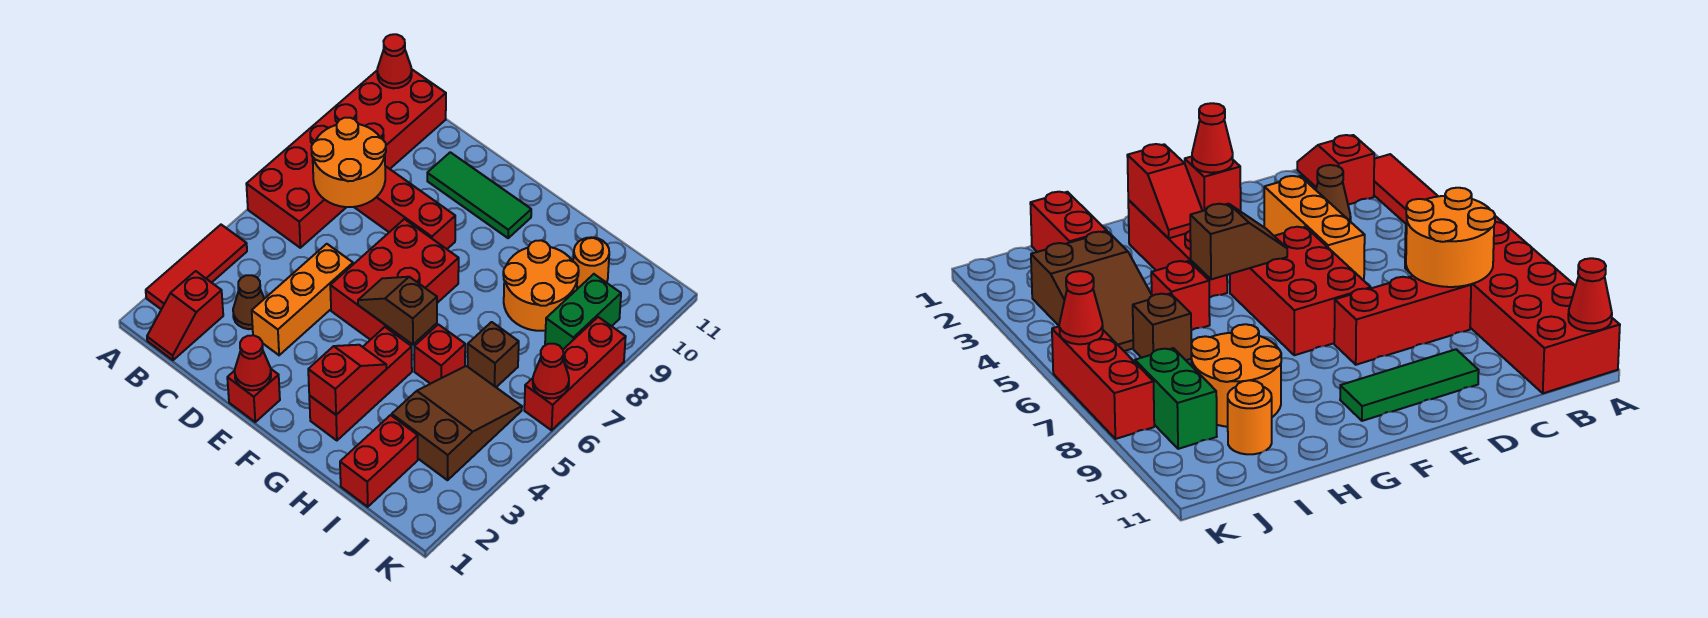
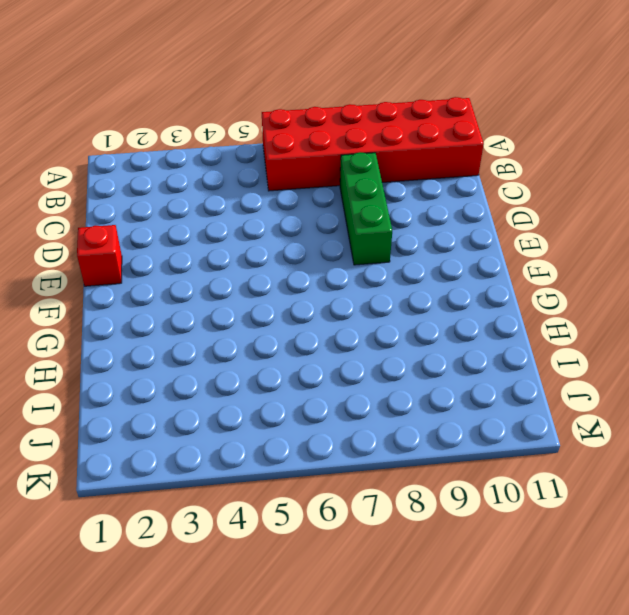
green brick C8:E8 level 1 -> red brick C8:E8 level 1
none -> red tile A2:A4 level 1
none -> red slope B1:B2 level 1 top 2
none -> brown cone C3 level 1

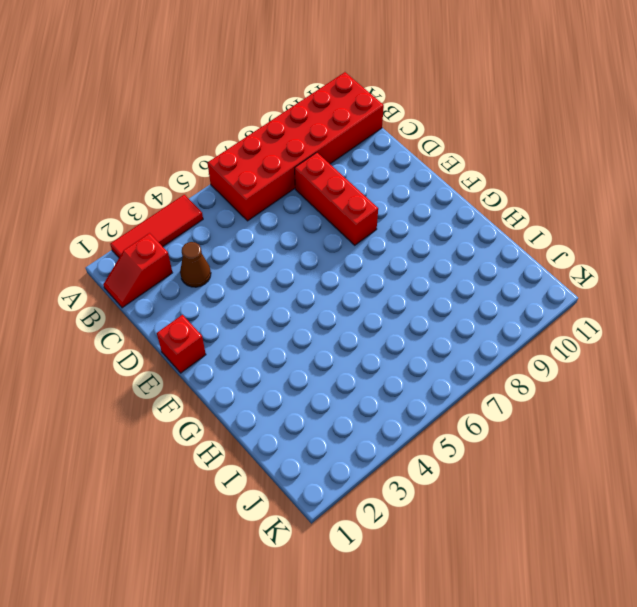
none -> orange brick D3:D5 level 1
none -> green tile D10:F10 level 1
none -> red brick E5:F7 level 1

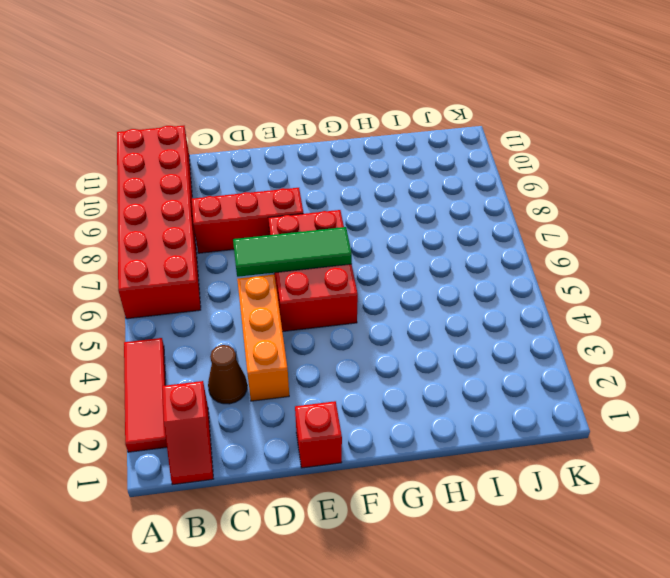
green tile D6:F6 level 2 -> green tile D10:F10 level 1
none -> red brick G2:G4 level 1
none -> red brick H5 level 1
none -> orange round brick H8:I9 level 1

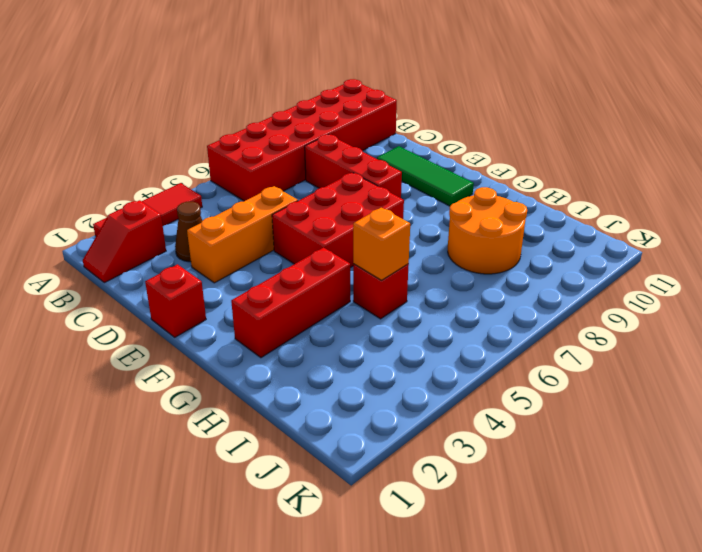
orange brick H5 level 2 -> none
none -> red brick I1:I2 level 1
none -> brown slope I3:J5 level 1 top 3
none -> brown brick I6 level 1

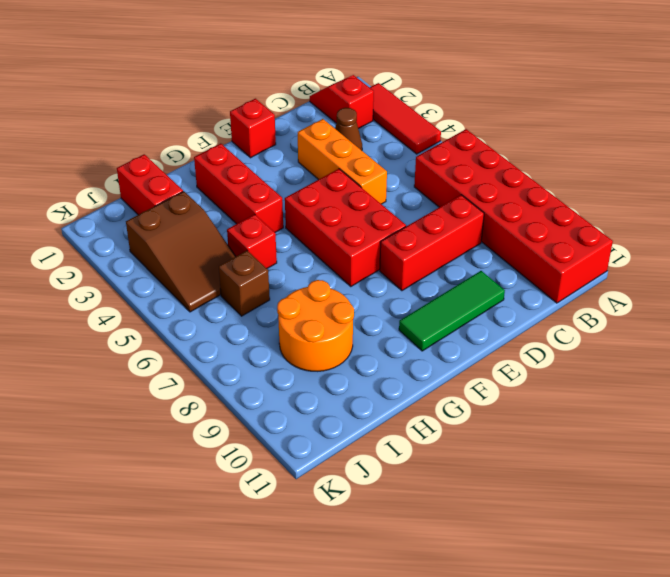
none -> orange round brick I10 level 1
none -> green brick J8:J9 level 1
none -> red brick K6:K8 level 1

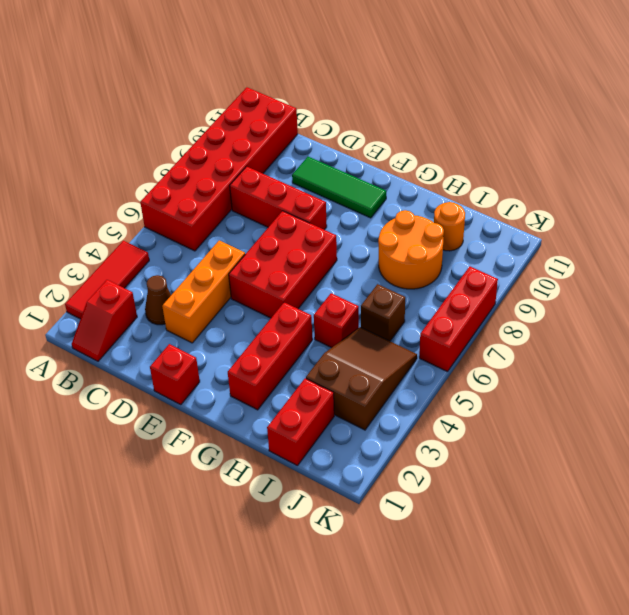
none -> green brick J8:J9 level 1
none -> red cone A11 level 2
none -> orange round brick B7:C8 level 2

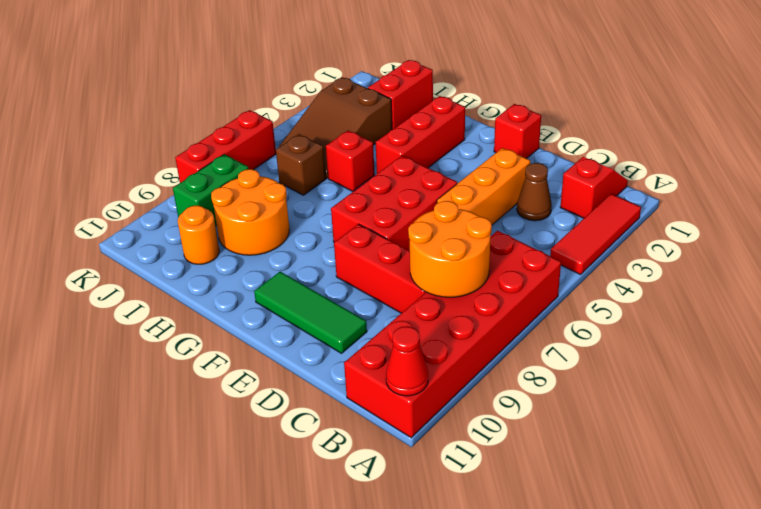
none -> red cone E1 level 2
none -> brown slope F5:G5 level 2 top G
none -> red slope G2:G3 level 2 top 2

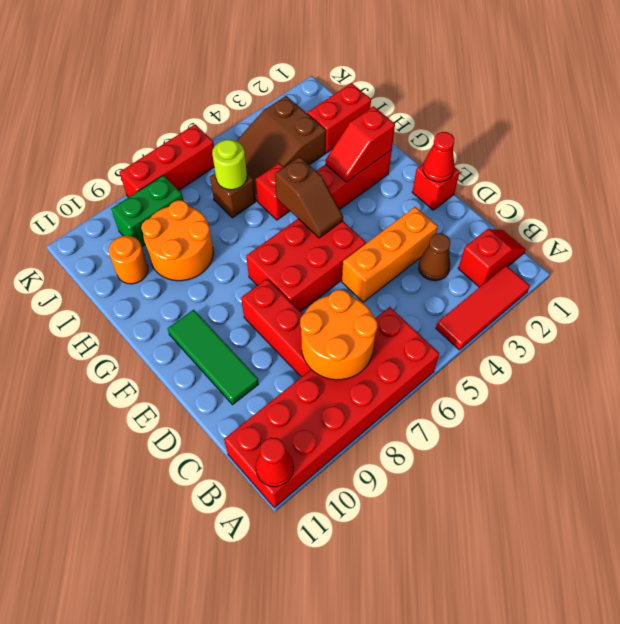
lime round brick I6 level 2 -> none
none -> red cone K6 level 2

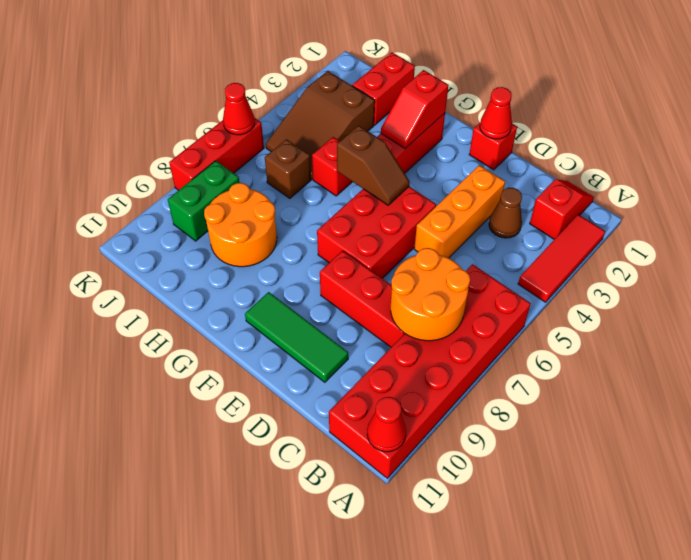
none -> orange round brick I10 level 1

